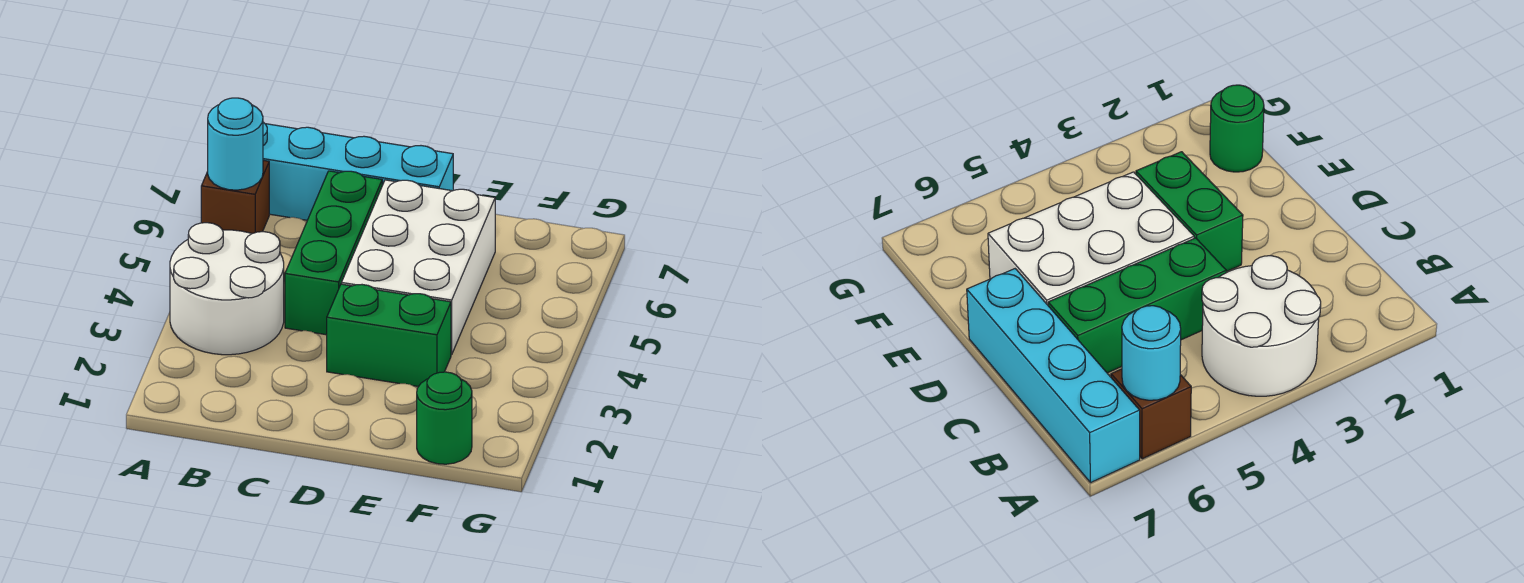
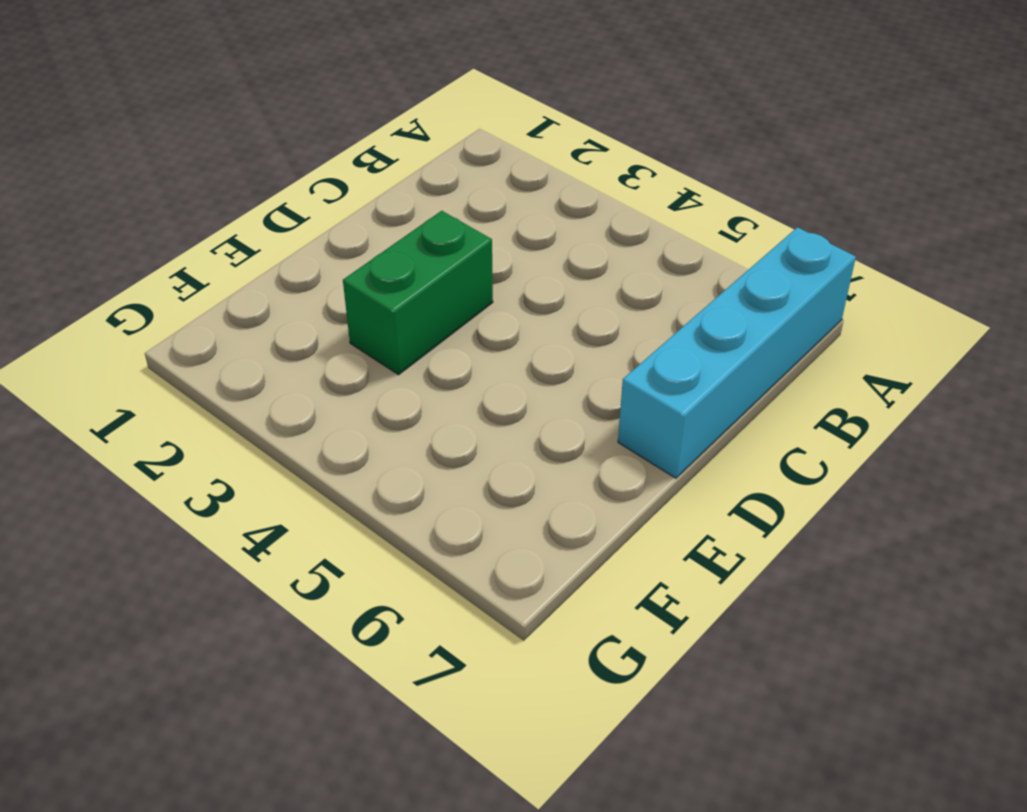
none -> white round brick A3:B4 level 1
none -> brown brick A6 level 1

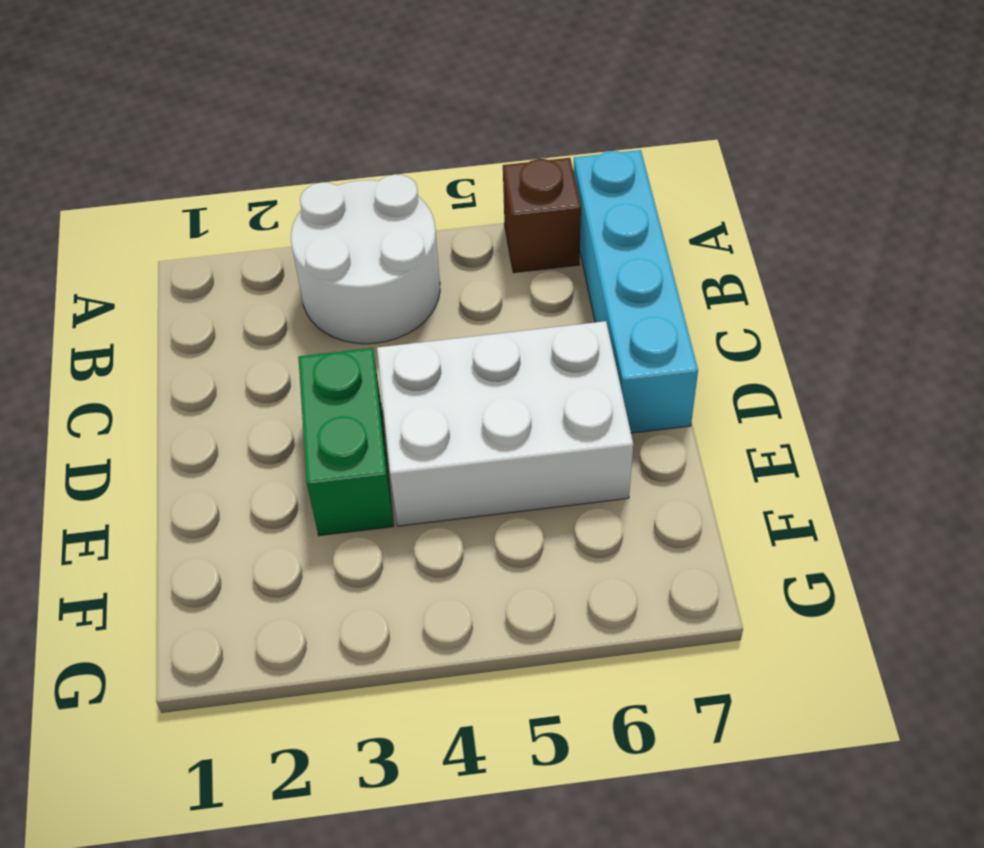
none -> green brick C4:C6 level 1
none -> green round brick F1 level 1

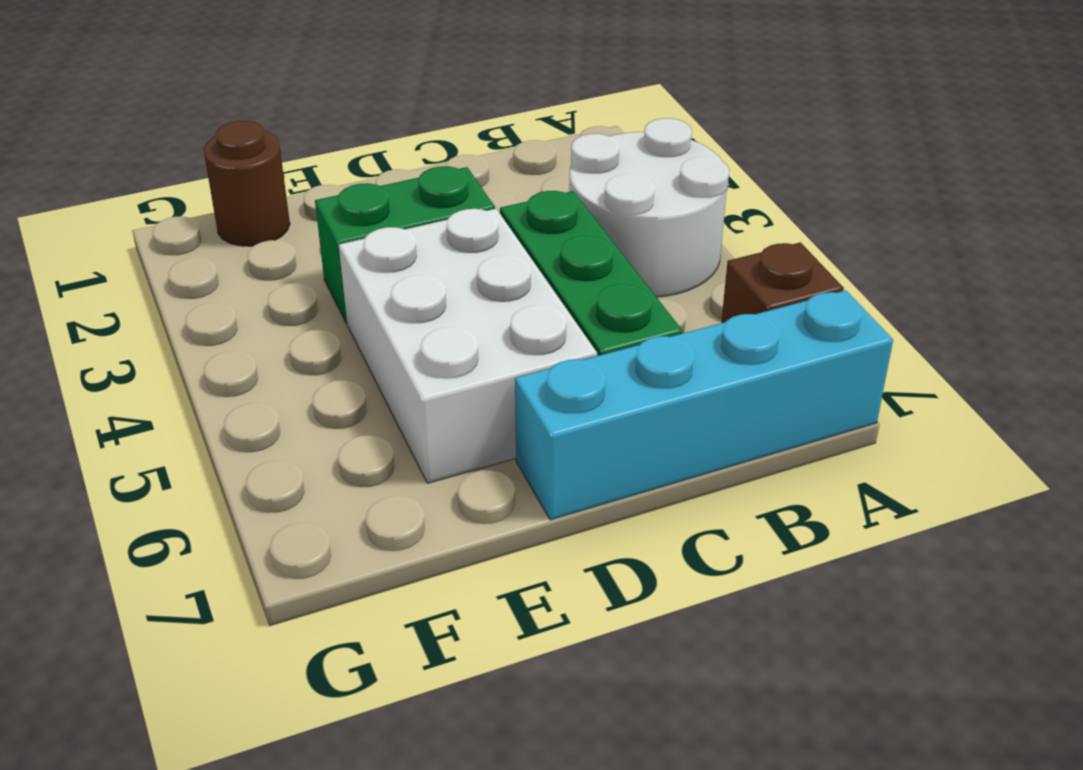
brown round brick F1 level 1 -> green round brick F1 level 1
none -> cyan round brick A6 level 2

